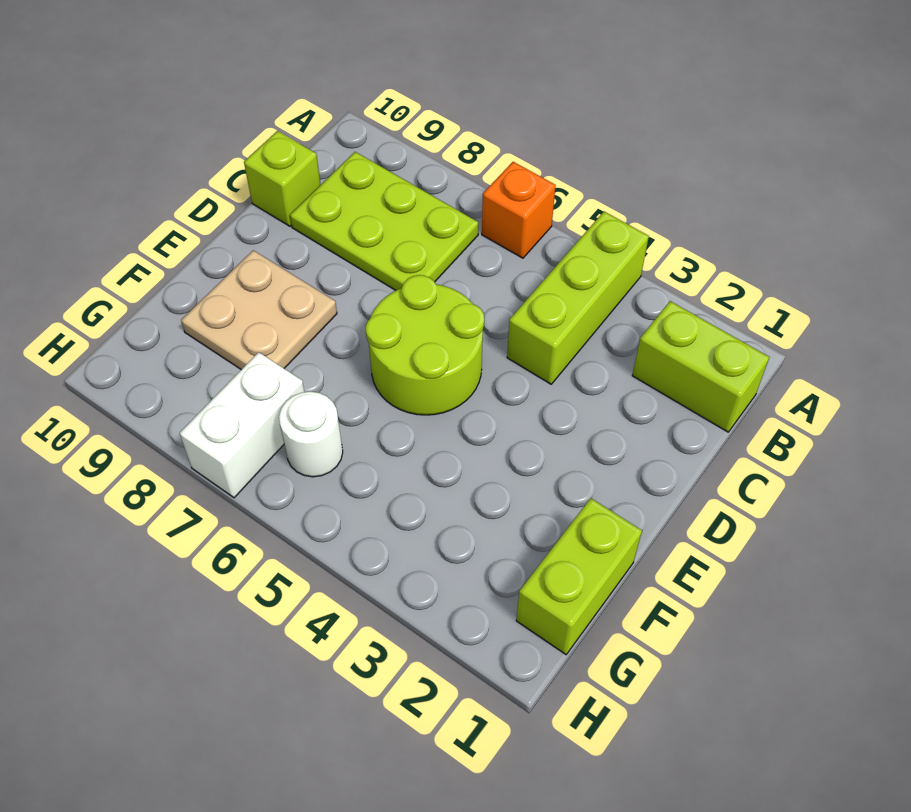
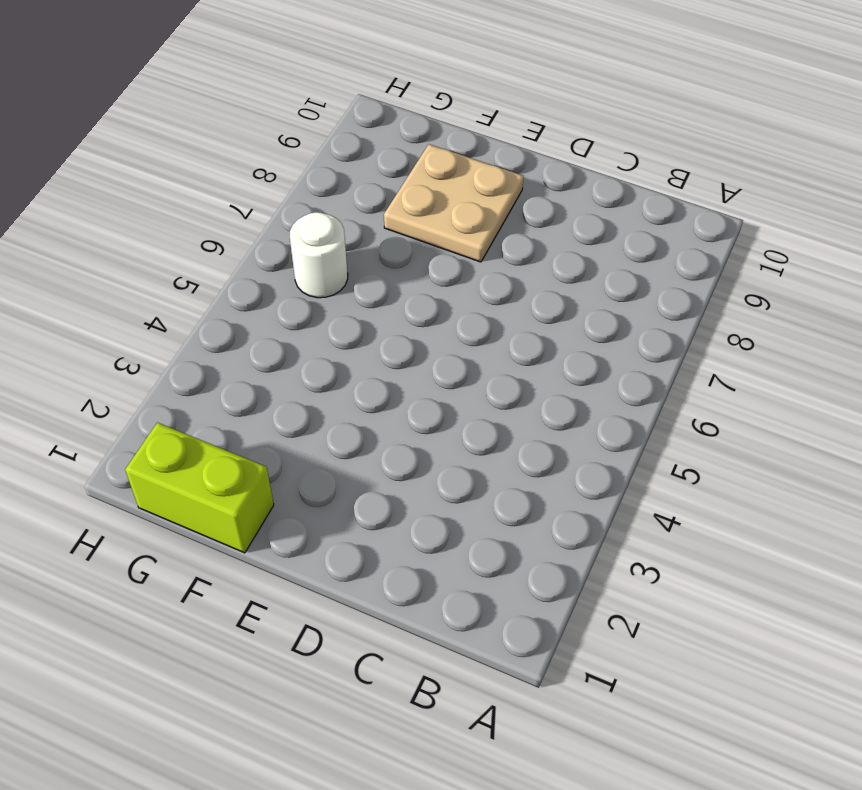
none -> lime brick A4:C4 level 1
none -> orange brick A6 level 1

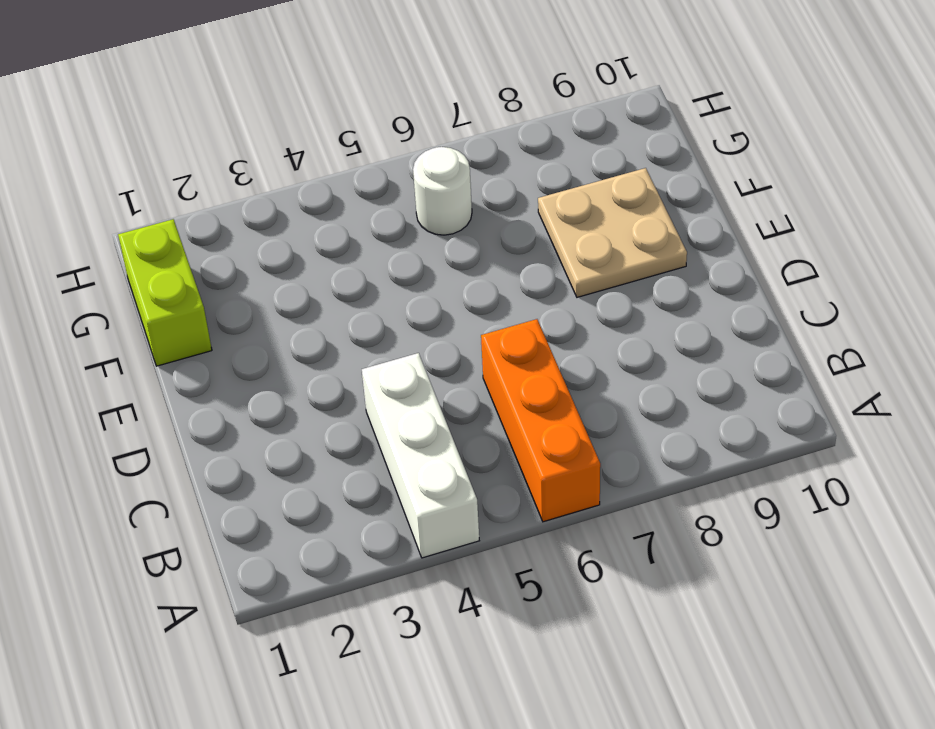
white brick A4:C4 level 1 -> lime brick A4:C4 level 1
orange brick A6:C6 level 1 -> orange brick A6 level 1
none -> lime brick B1:B2 level 1
none -> lime plate B7:C9 level 1

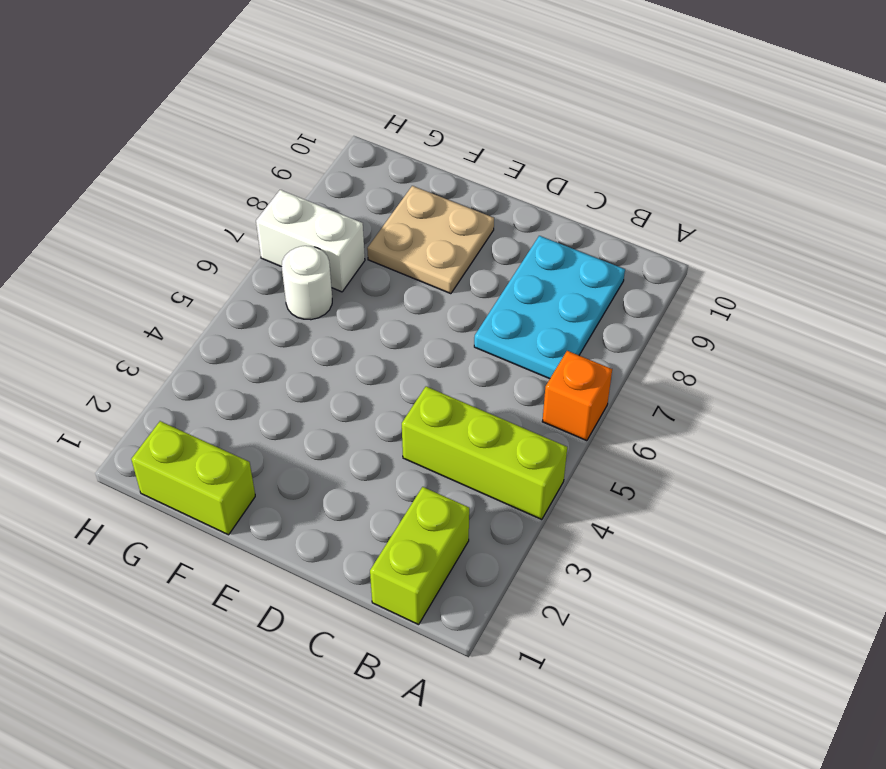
cyan plate B7:C9 level 1 -> lime plate B7:C9 level 1
none -> lime brick C10 level 1
none -> lime round brick D5:E6 level 1

